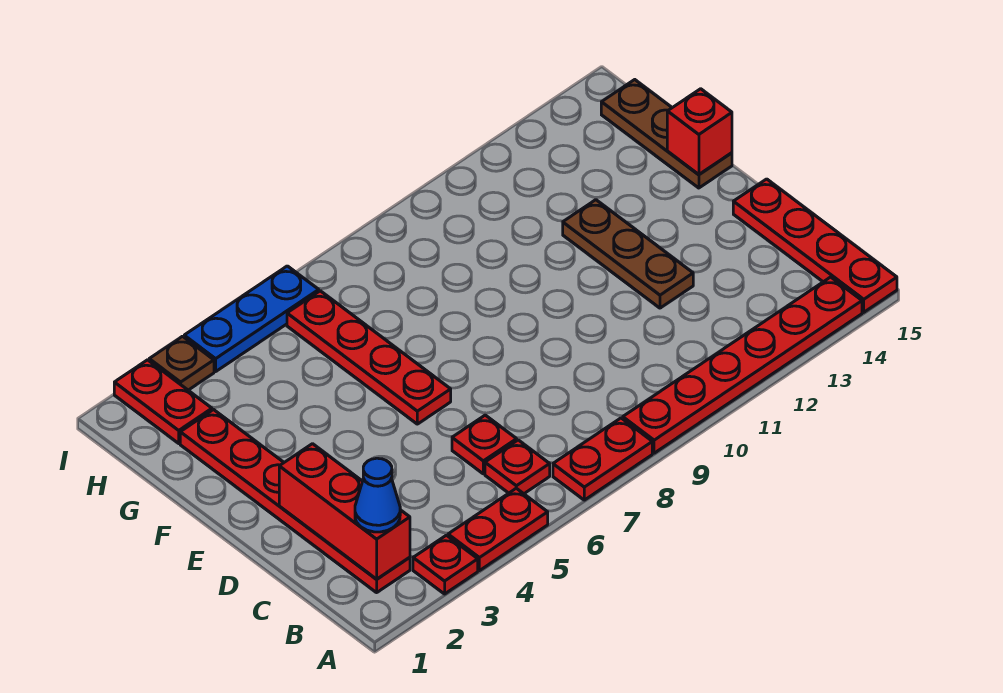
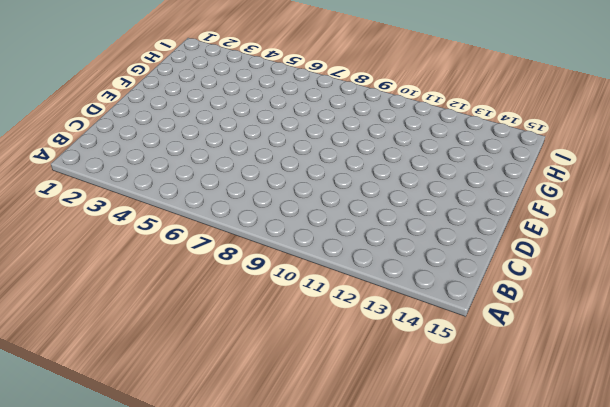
none -> red plate A3 level 1
none -> red plate A4:A5 level 1
none -> red plate A7:A8 level 1

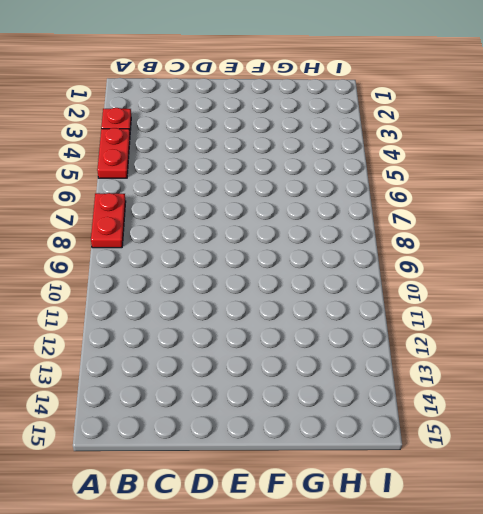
none -> red plate A9:A14 level 1
none -> red plate A15:D15 level 1
none -> red plate B2:G2 level 1

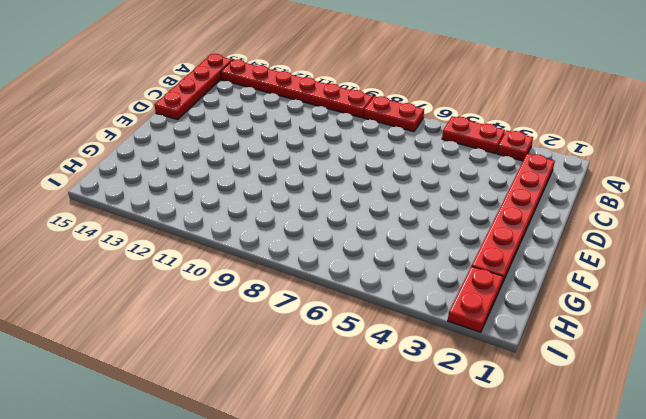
none -> red plate B6 level 1
none -> red plate C6 level 1
none -> brown plate D12:F12 level 1

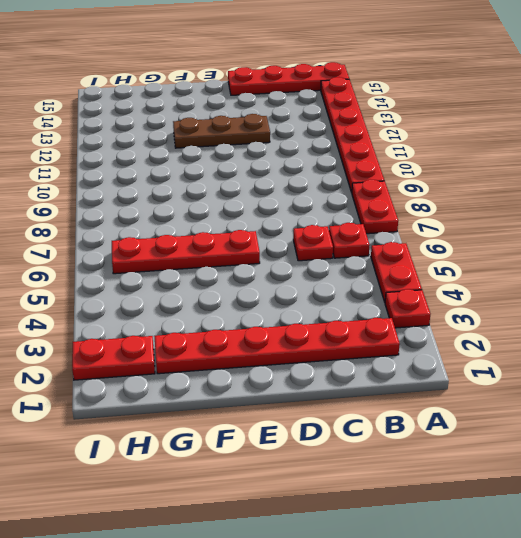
none -> brown plate F15:H15 level 1
none -> brown plate I3 level 1
none -> blue plate I4:I6 level 1

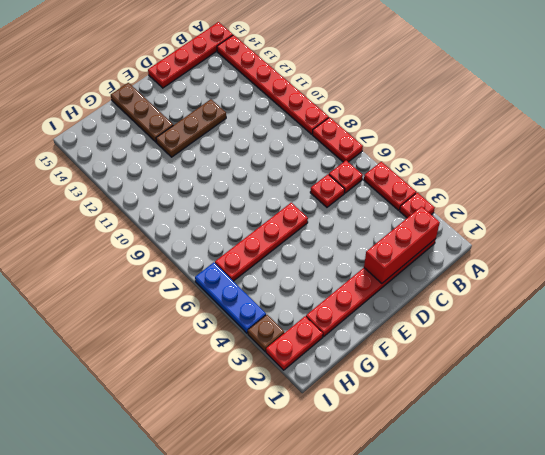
brown plate F13:F15 level 1 -> brown plate F15:H15 level 1
none -> red brick F15 level 2
none -> blue cone B2 level 3

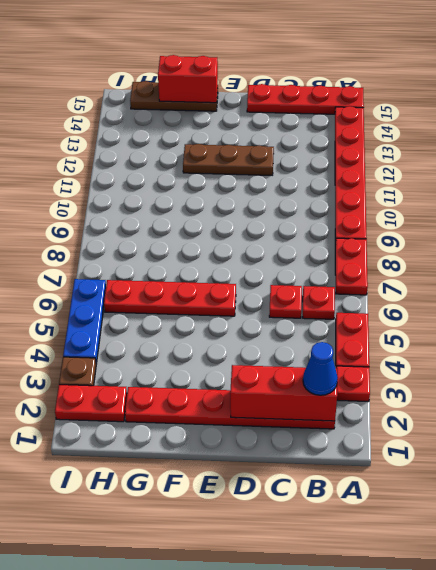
red brick F15:G15 level 2 -> red brick F15 level 2

